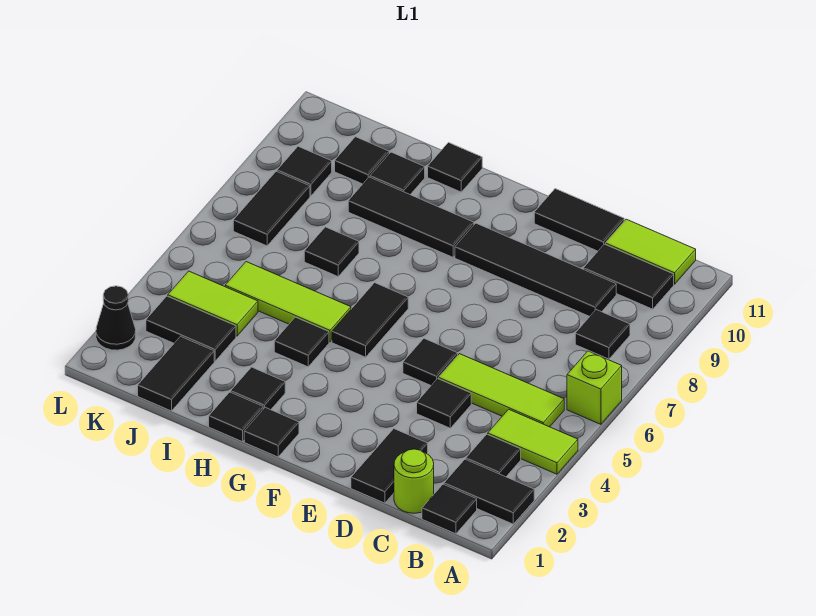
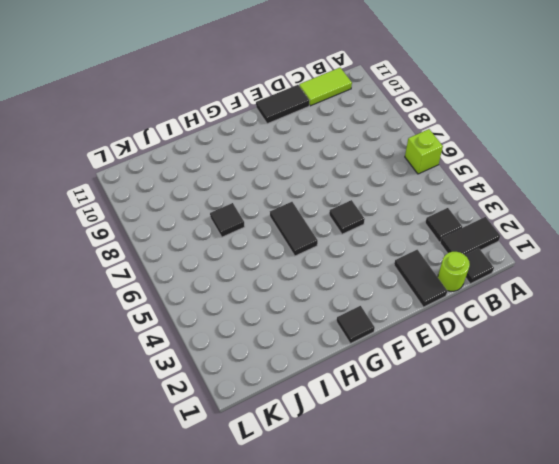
none -> lime tile A4:B4 level 1
none -> lime tile B5:D5 level 1
none -> black tile B8 level 1
none -> black tile B10:C10 level 1

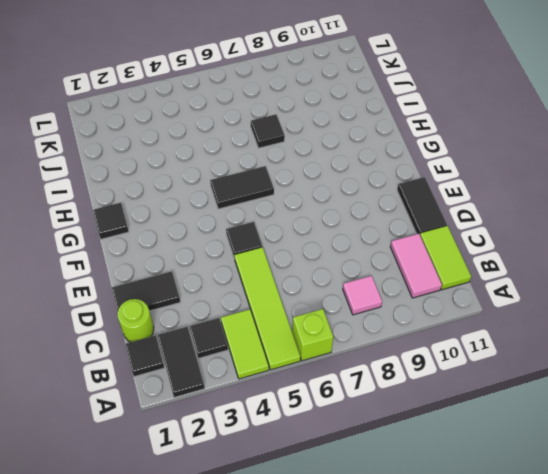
lime tile A5:D5 level 1 -> lime tile B5:D5 level 1
pink tile B8 level 1 -> black tile B8 level 1
pink tile B10:C10 level 1 -> black tile B10:C10 level 1
none -> black tile C9:F9 level 1
none -> black tile D4 level 1
none -> black tile G9:I9 level 1
none -> black tile H1 level 1

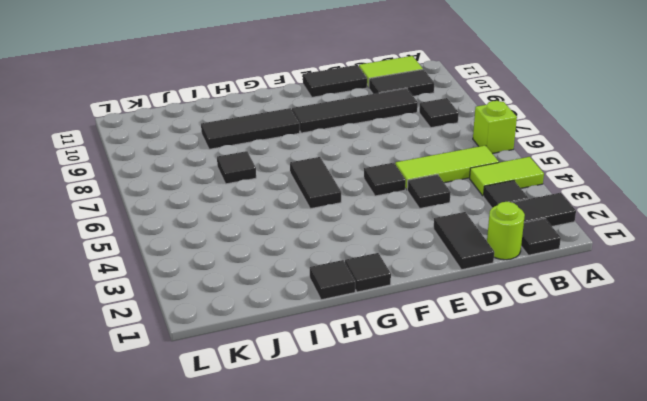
none -> black tile H2 level 1
none -> black tile H4 level 1
none -> lime tile H5:J5 level 1
none -> black tile H11 level 1

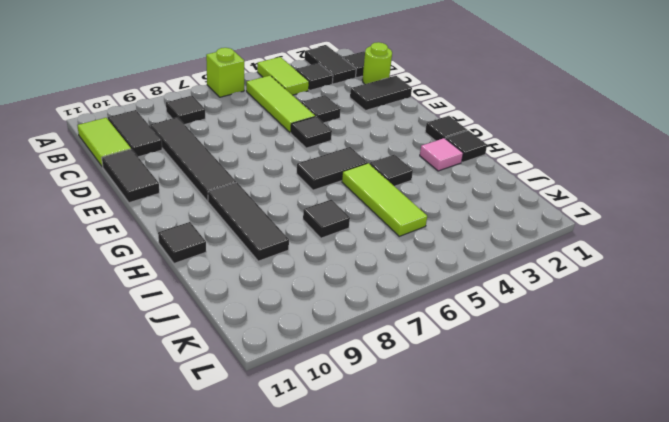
pink tile H2 level 1 -> black tile H2 level 1
none -> black tile I10 level 1
none -> black tile J1:J2 level 1
none -> black tile J3:K3 level 1
none -> lime tile J4:K4 level 1

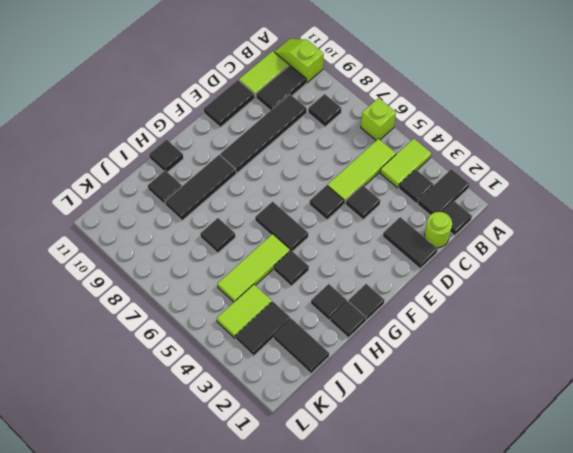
lime slope A10:A11 level 1 top 10 -> none
none -> black tile J10 level 1
none -> black tile K7:K8 level 1
none -> black tile K9 level 1
none -> black cone L2 level 1

